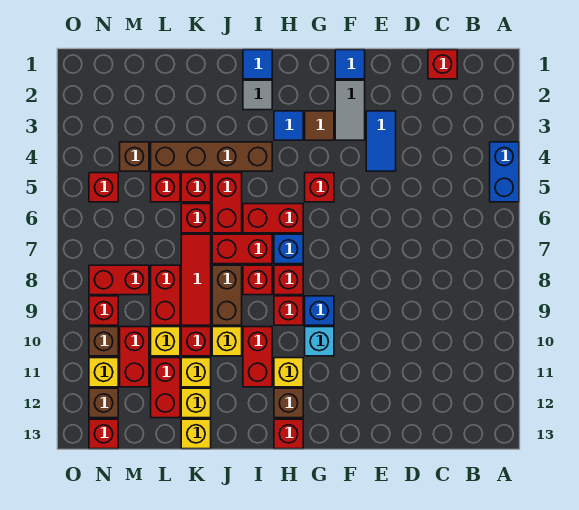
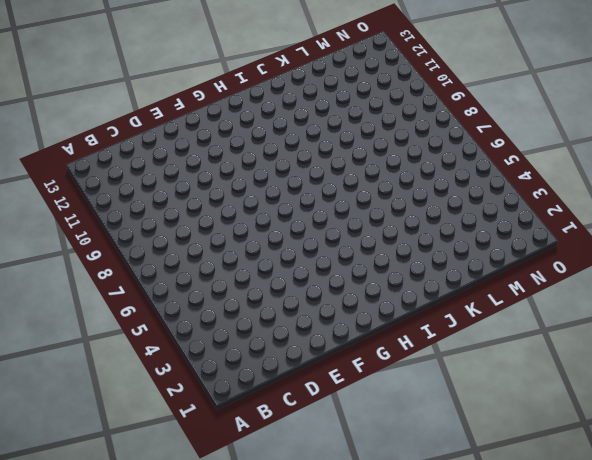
none -> blue brick A4:A5 level 1
none -> red brick C1 level 1
none -> blue tile E3:E4 level 1
none -> blue tile F1 level 1

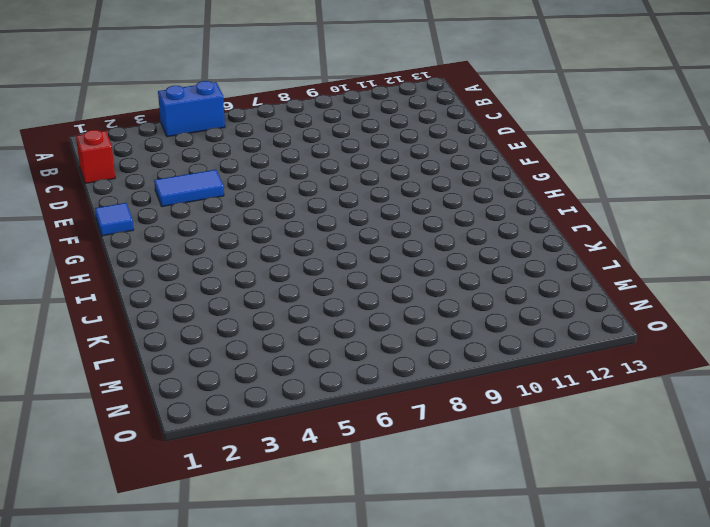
none -> grey tile F2:F3 level 1
none -> brown tile G3 level 1
none -> red brick G5 level 1
none -> blue brick G9 level 1

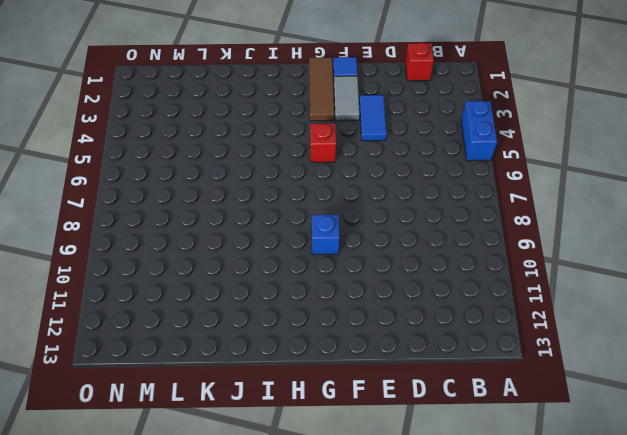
brown tile G1:G3 level 1 -> brown tile G3 level 1
none -> cyan brick G10 level 1
none -> blue tile H3 level 1
none -> red brick H6:I6 level 1
none -> blue brick H7 level 1

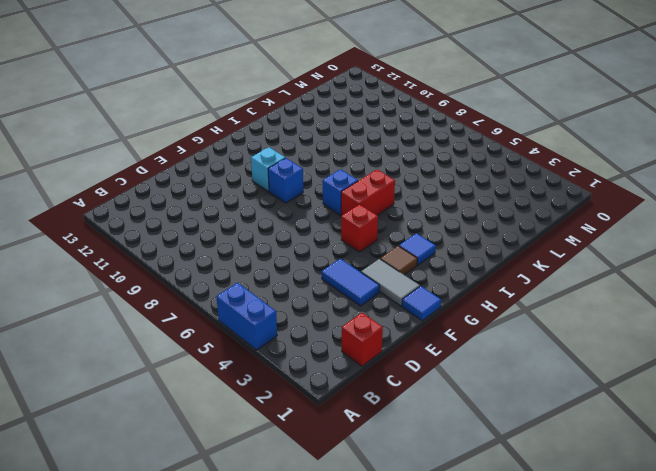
none -> red brick H8 level 1
none -> red brick H9 level 1
none -> yellow brick H11 level 1
none -> brown brick H12 level 1

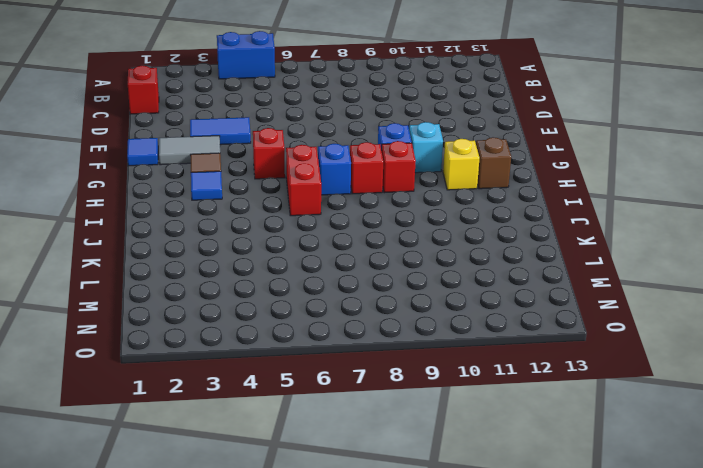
none -> red brick H13 level 1
none -> blue tile I1 level 1
none -> grey tile I2 level 1
none -> brown brick I4:L4 level 1

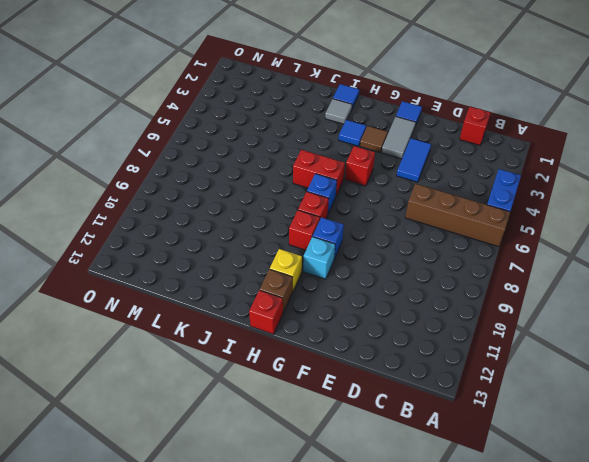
brown brick A6:D6 level 1 -> brown brick I4:L4 level 1
none -> red brick I7:J7 level 1
none -> red brick I8 level 1
none -> red brick I10:I11 level 1
none -> red brick J5:J6 level 1

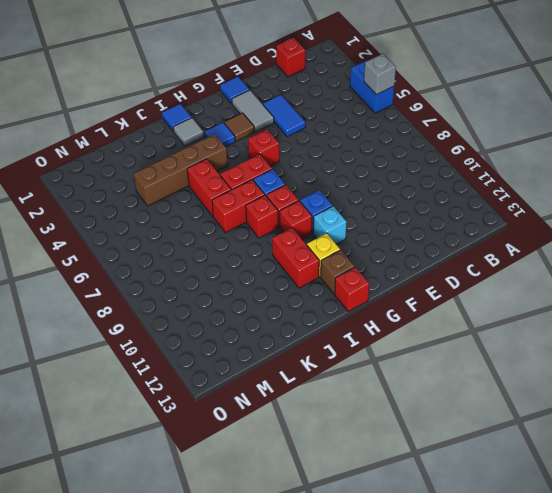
grey brick A5 level 2 -> none
none -> brown brick J8:J9 level 1
none -> yellow brick J10 level 1
none -> red brick K5 level 1
none -> red brick K6 level 1

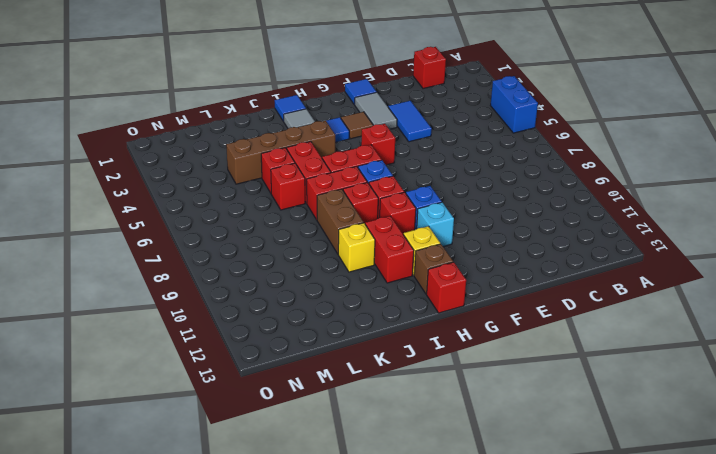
none -> red tile K7:K9 level 1
none -> red brick K10 level 1
none -> yellow brick K11 level 1
none -> yellow brick K12 level 1

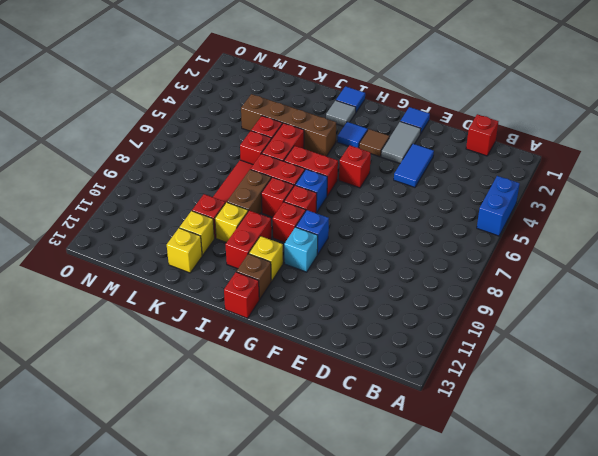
none -> yellow brick K13 level 1
none -> red brick L5 level 1
none -> red brick L8:L9 level 1
none -> yellow brick L10 level 1

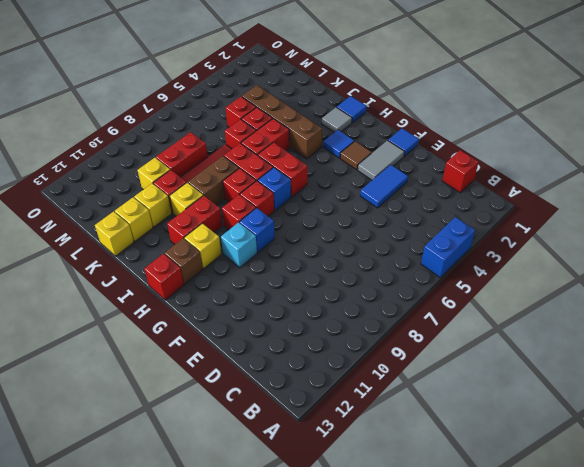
none -> red brick G5 level 1
none -> red brick L11:L12 level 1
none -> brown brick M4 level 1
none -> red brick M8:N8 level 1

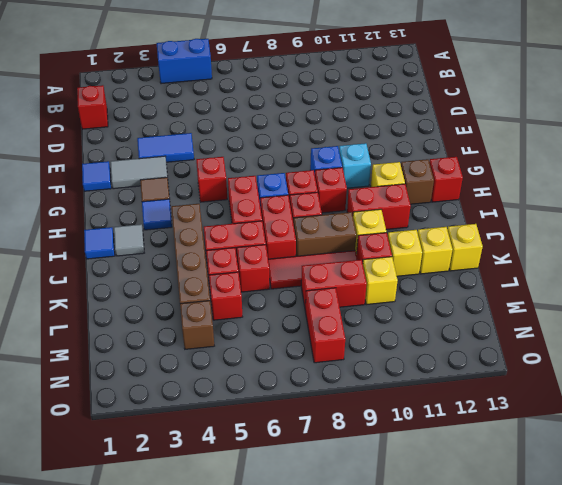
none -> red brick L11:L12 level 1
none -> red brick M10:M11 level 1
none -> red brick N5 level 1
none -> red brick N9 level 1

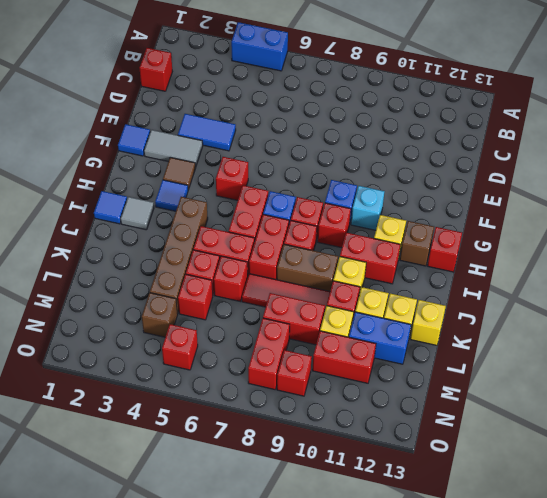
blue brick L11:L12 level 1 -> red brick L11:L12 level 1
none -> brown brick N10 level 1
none -> yellow brick N11 level 1
none -> brown brick N12 level 1
none -> red brick N13 level 1

